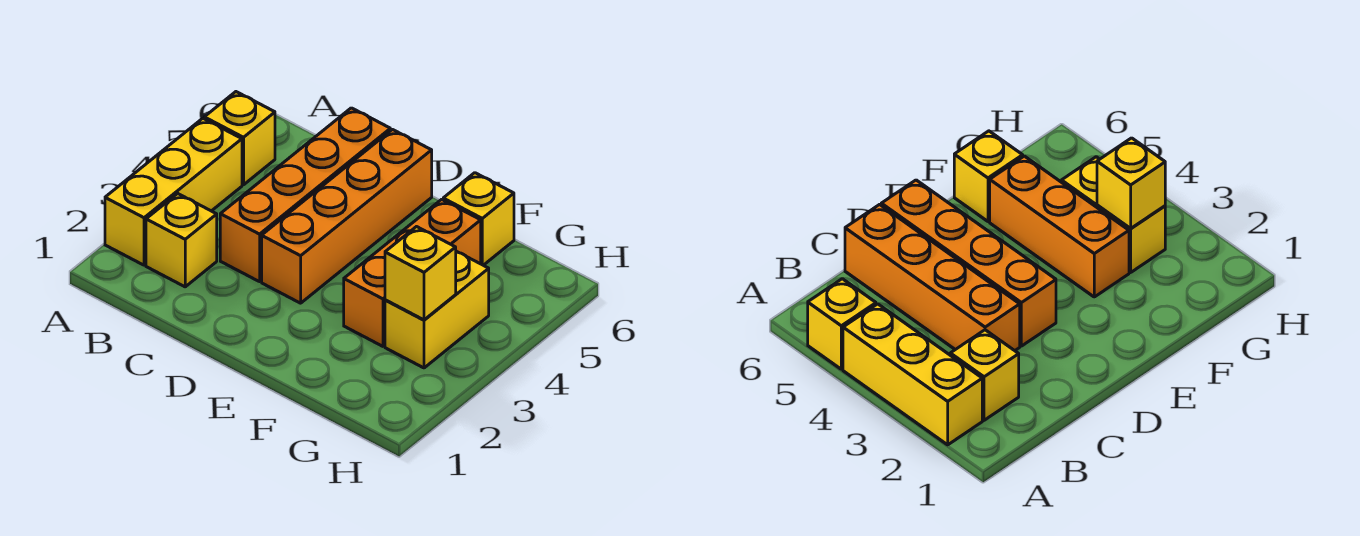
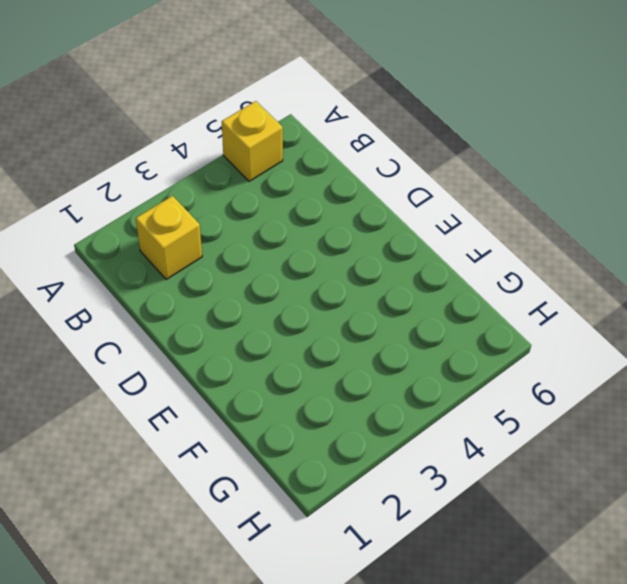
none -> yellow brick A2:A4 level 1
none -> orange brick C3:C6 level 1

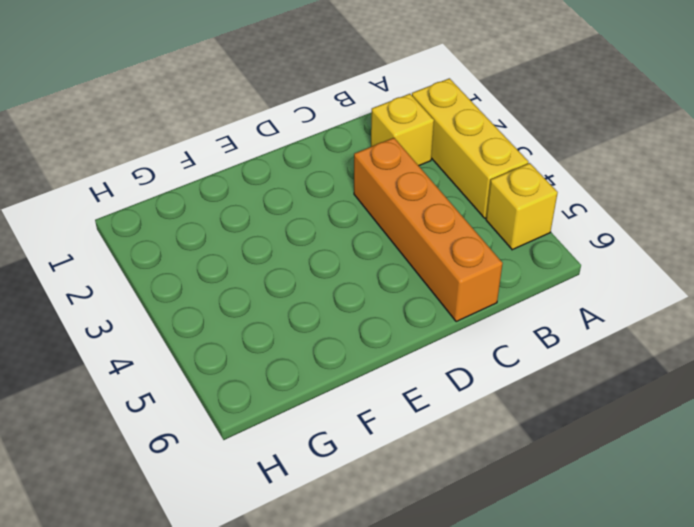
none -> orange brick D3:D6 level 1
none -> orange brick F3:F5 level 1

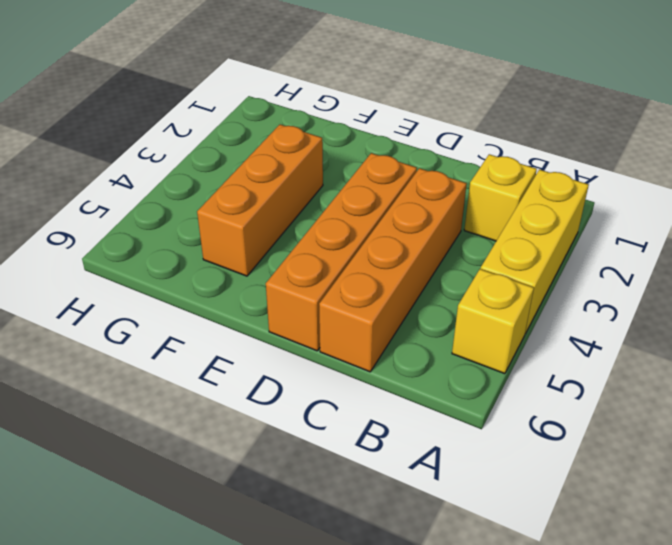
none -> yellow brick F6 level 1
none -> yellow brick G3:G4 level 1

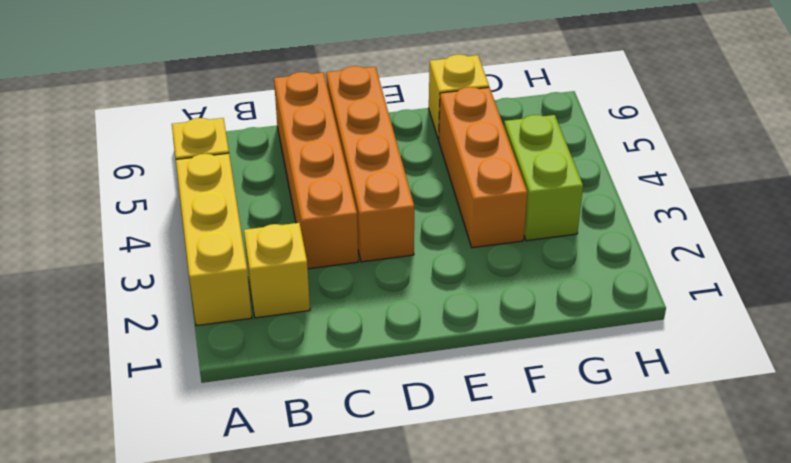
lime brick G3:G4 level 1 -> yellow brick G3:G4 level 1
none -> yellow brick G3 level 2

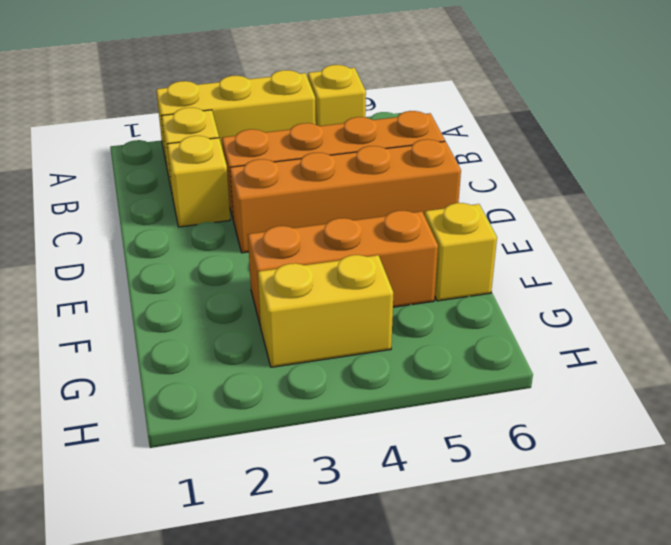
yellow brick C2 level 1 -> yellow brick G3 level 2

